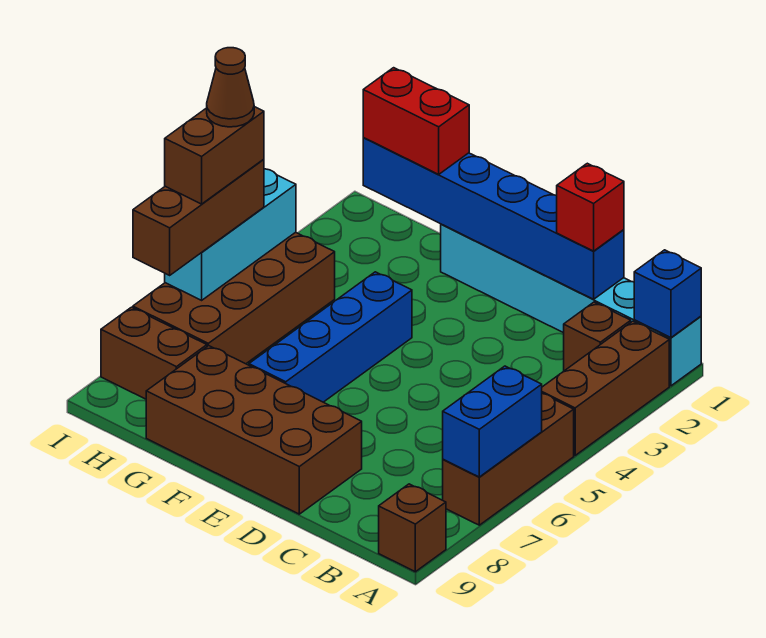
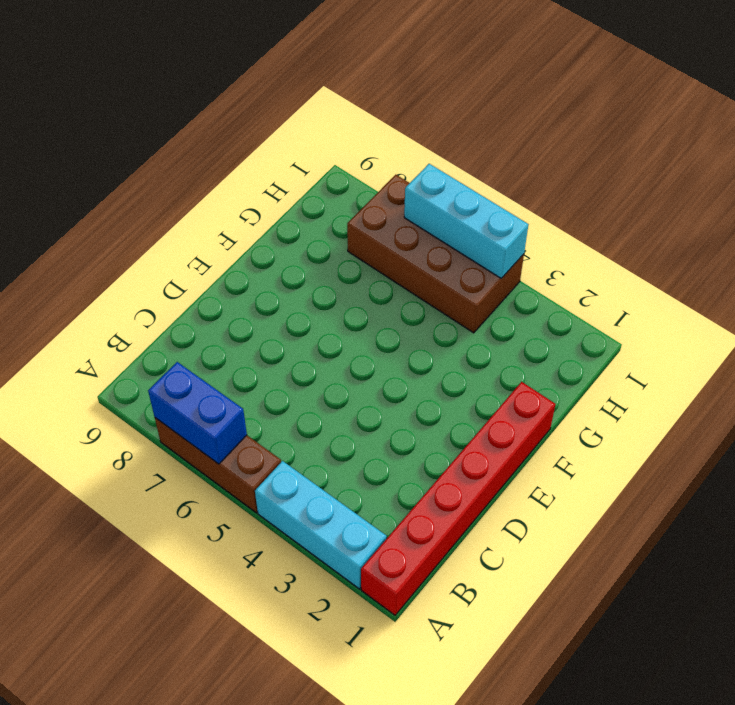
red brick A1:F1 level 1 -> cyan brick A1:F1 level 1
cyan brick A2:A4 level 1 -> brown brick A2:A4 level 1
none -> brown brick A9 level 1
none -> brown brick B2 level 1
none -> brown brick D8:G9 level 1

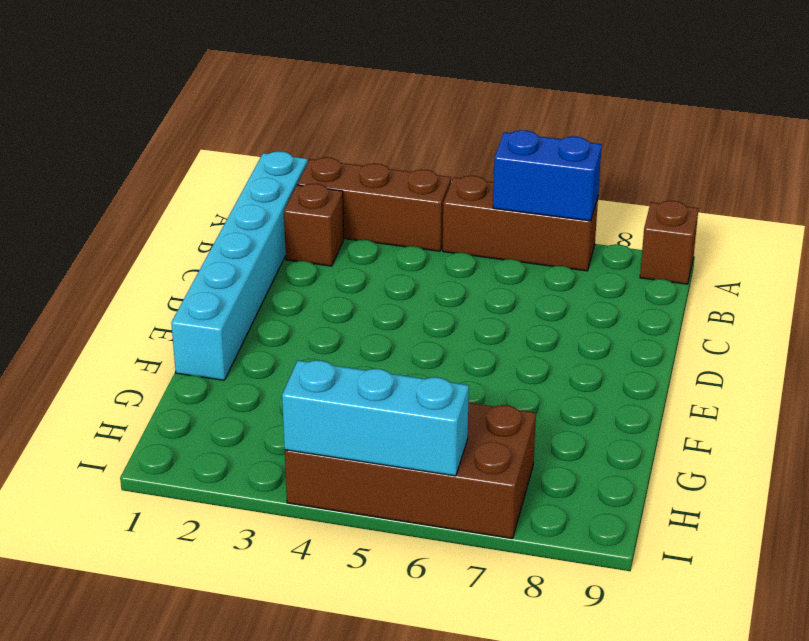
none -> brown brick D8:G9 level 1
none -> blue brick F4:F7 level 1
none -> brown brick H8:I8 level 1

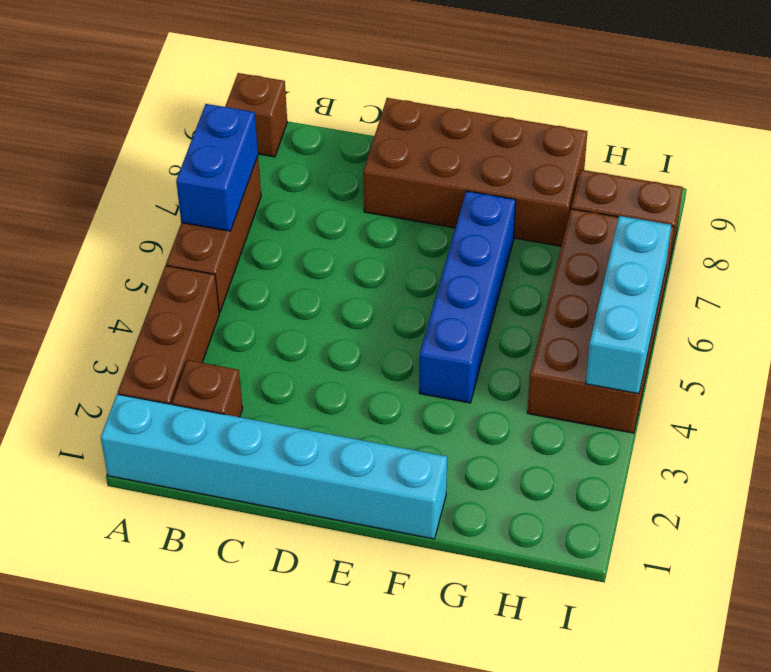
none -> blue brick A1 level 2
none -> blue brick C1:H1 level 2
none -> red brick C1 level 3

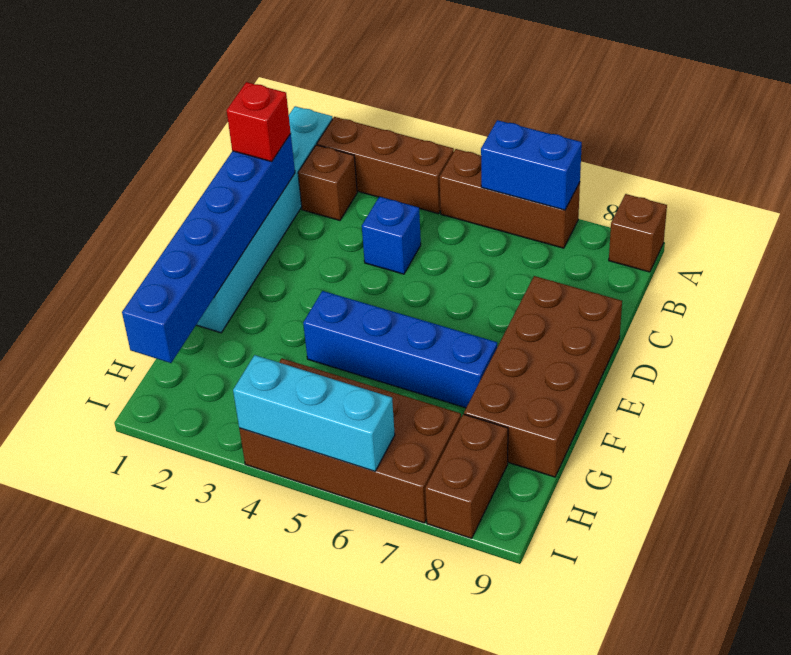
blue brick C4 level 1 -> blue brick A1 level 2
none -> red brick G1:H1 level 3
none -> brown brick I5:I7 level 3
none -> brown brick I5:I6 level 4

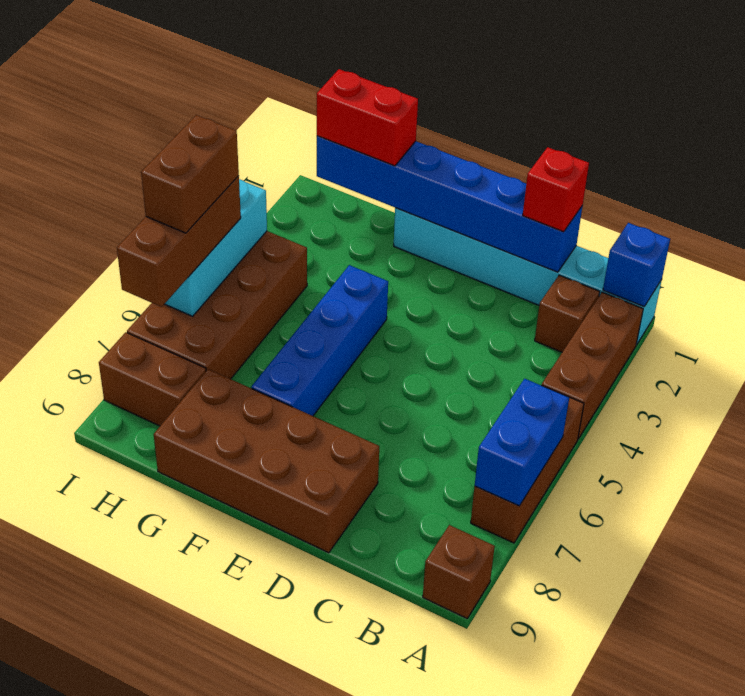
none -> brown cone I5 level 5

